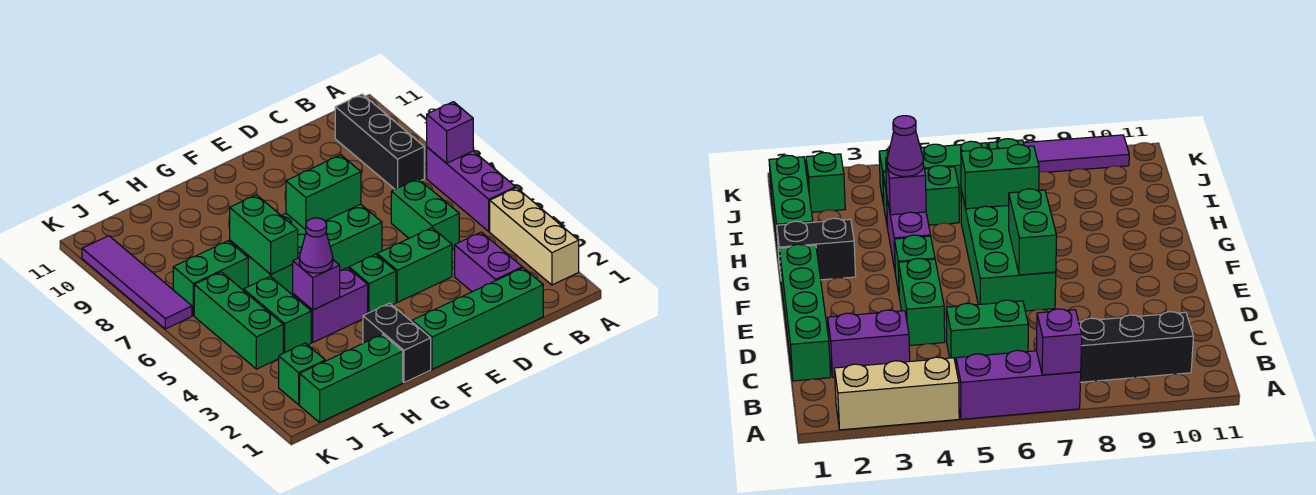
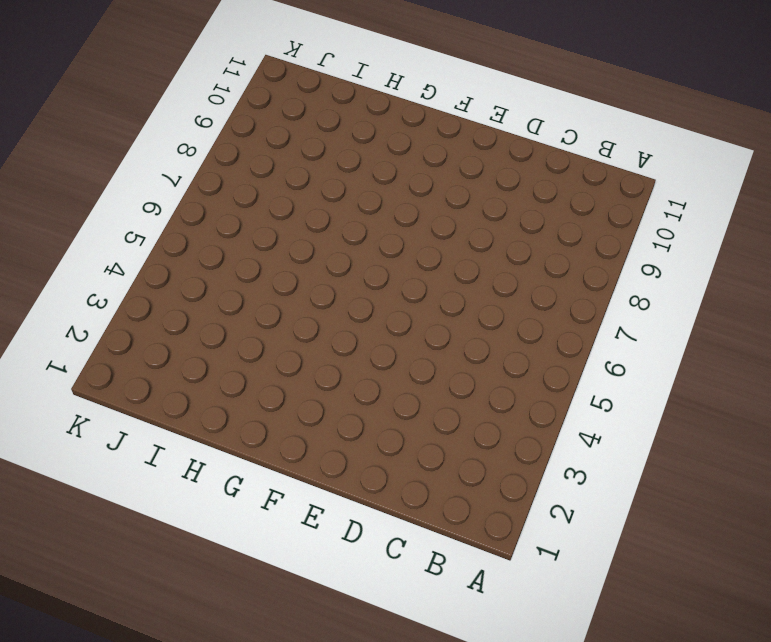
none -> tan brick A2:A4 level 1
none -> purple brick A5:A7 level 1
none -> black brick B8:B10 level 1

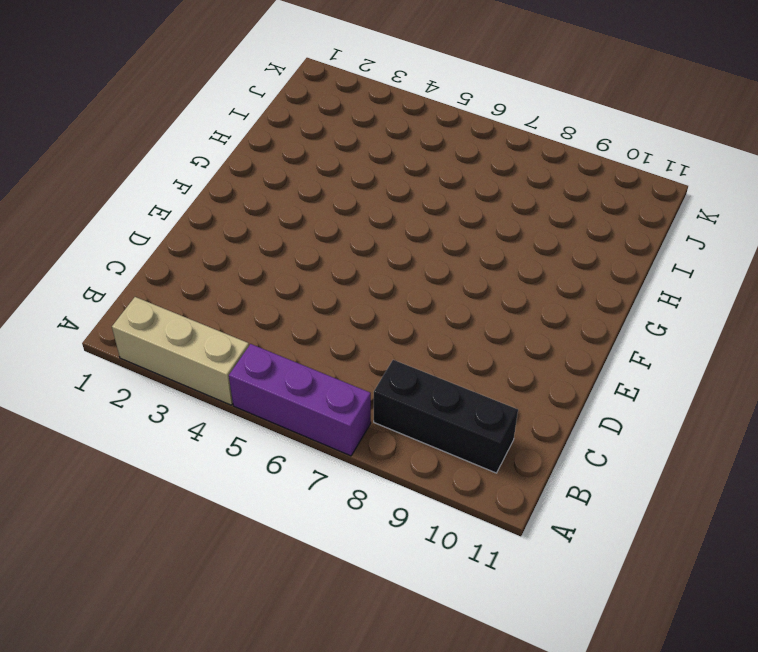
none -> green brick C1:F1 level 1
none -> purple brick C2:C3 level 1
none -> green brick C5:C6 level 1

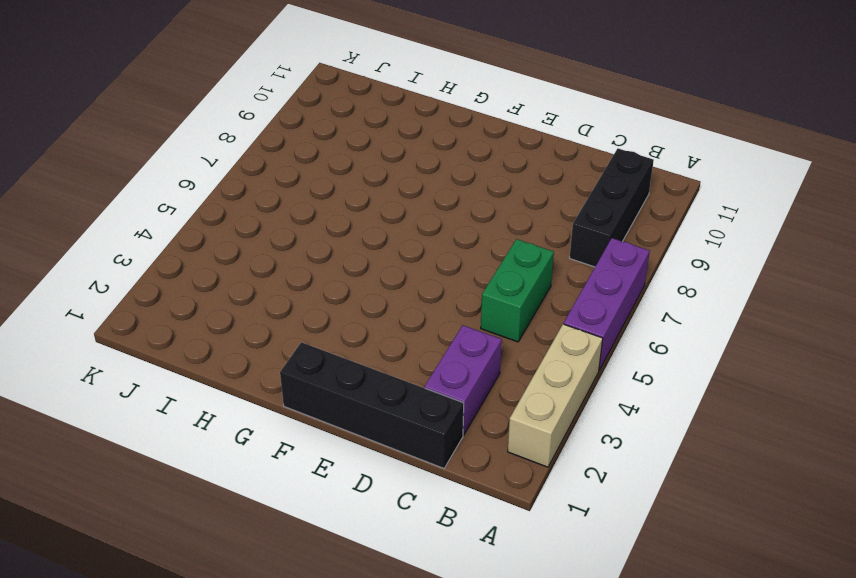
black brick C1:F1 level 1 -> green brick C1:F1 level 1
none -> green brick D4:E4 level 1
none -> green brick E6:H7 level 1
none -> green brick F4 level 1

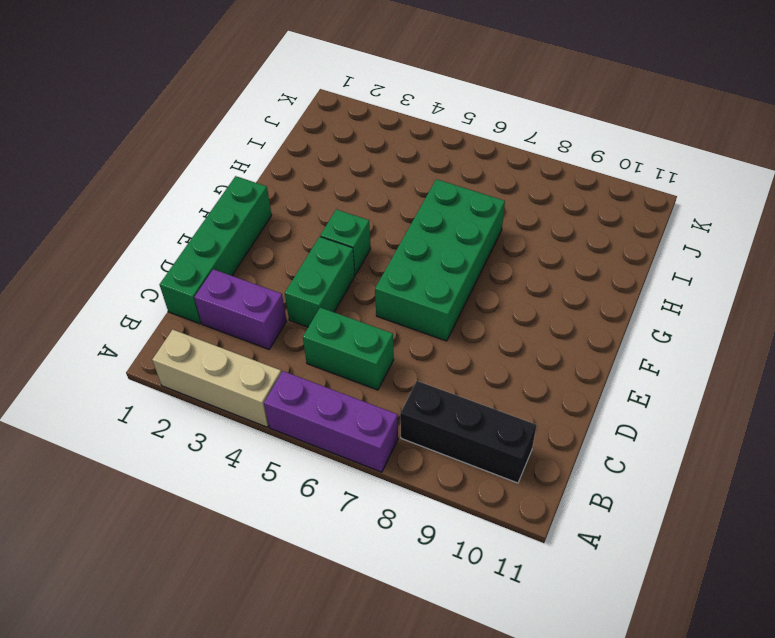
none -> black brick G1:G2 level 1
none -> purple brick G4:H4 level 1
none -> green brick H1:J1 level 1

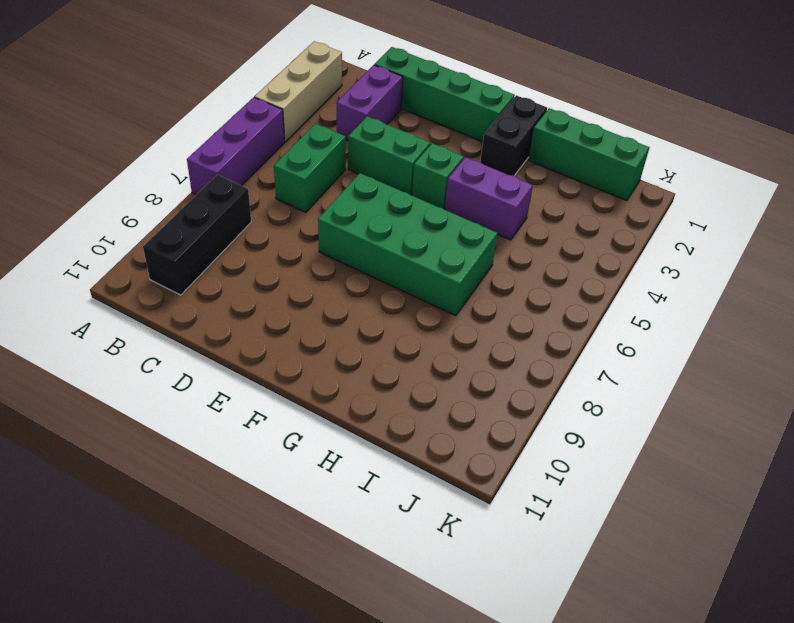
none -> green brick I4:I5 level 1
none -> green brick I7:J7 level 1
none -> green brick J2 level 1

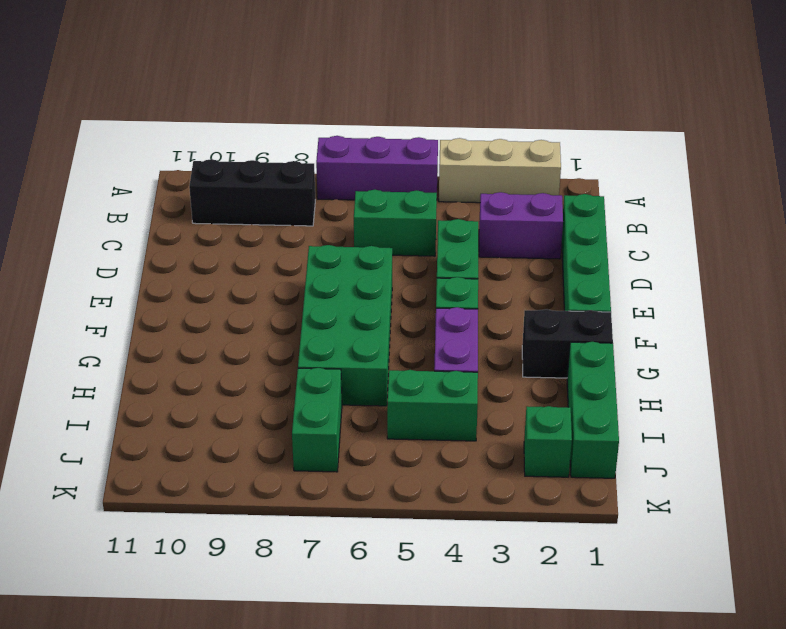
none -> green brick J4:J6 level 1
none -> purple tile K7:K10 level 1
none -> purple brick A7 level 2

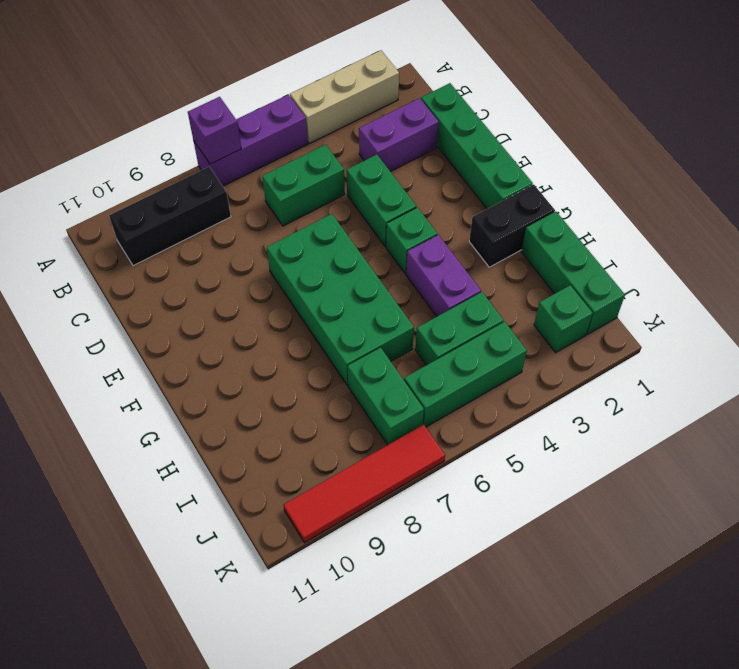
red tile K7:K10 level 1 -> purple tile K7:K10 level 1
none -> green brick E7:F7 level 2
none -> purple brick H4 level 2
none -> green brick H6:H7 level 2

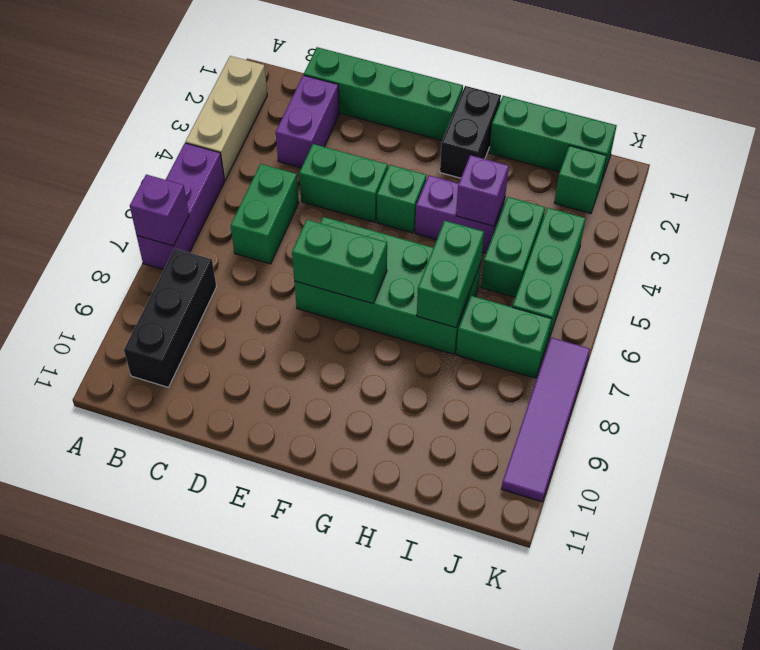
none -> purple cone H4 level 3

